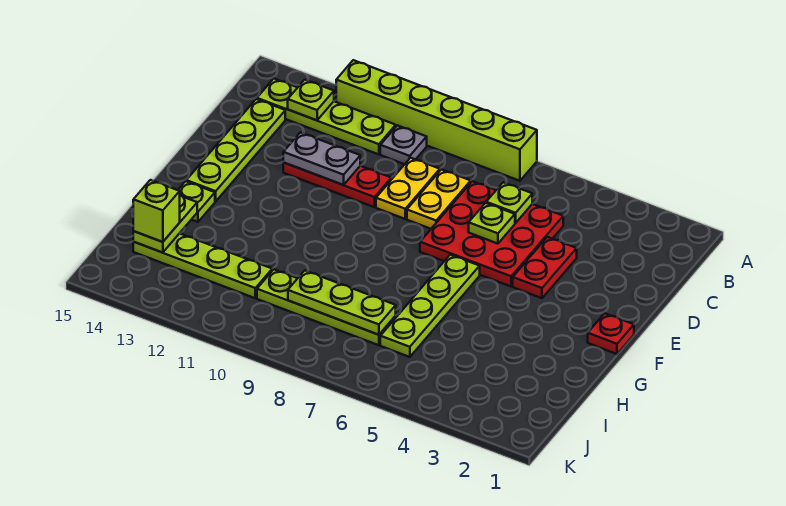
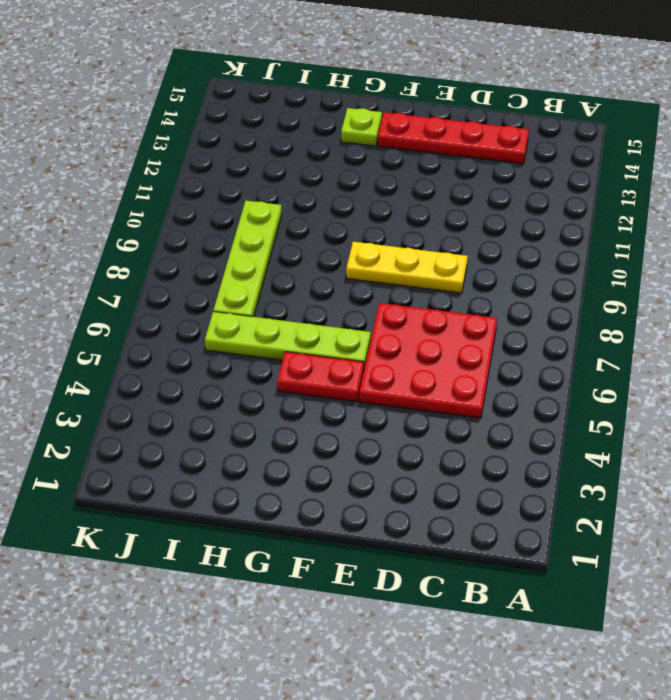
red plate C14:F14 level 1 -> lime plate C14:F14 level 1
yellow plate D9:F9 level 1 -> yellow plate C9:D9 level 1
red plate F5:G5 level 1 -> red plate D4:E4 level 1
none -> lime brick A7:A12 level 1
none -> grey plate B10 level 1
none -> lime plate B11:B14 level 1

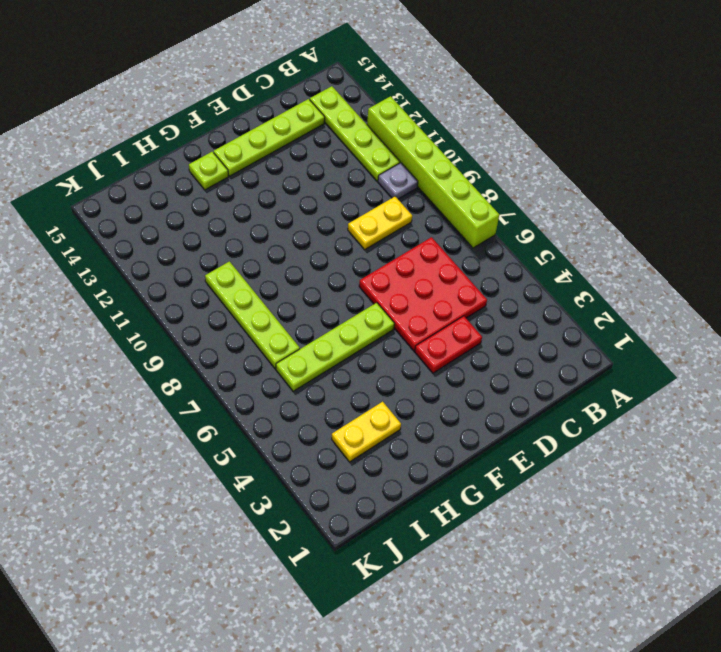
yellow plate H3:I3 level 1 -> yellow plate C8:D8 level 1
none -> red plate D10:D12 level 1
none -> red plate F1 level 1
none -> lime plate I11:I14 level 1

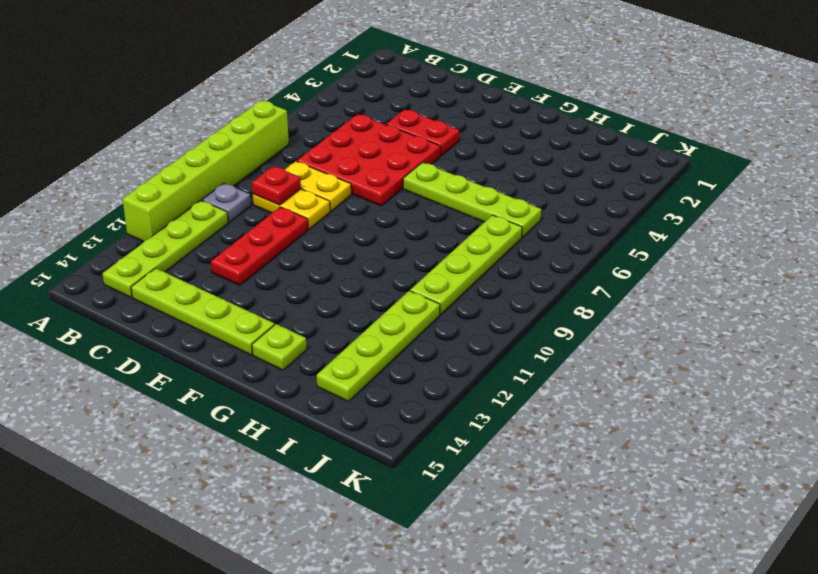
red plate C9 level 2 -> red plate F1 level 1
none -> lime plate B13 level 2
none -> lime plate C6 level 2
none -> lime plate D6 level 2

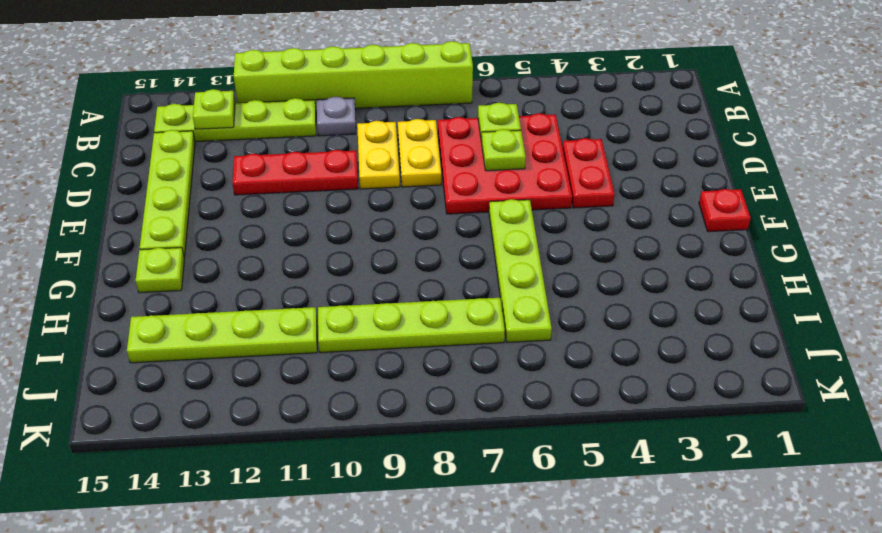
none -> grey plate D11:D12 level 2
none -> lime plate H14:I14 level 2
none -> lime plate I7:I9 level 2

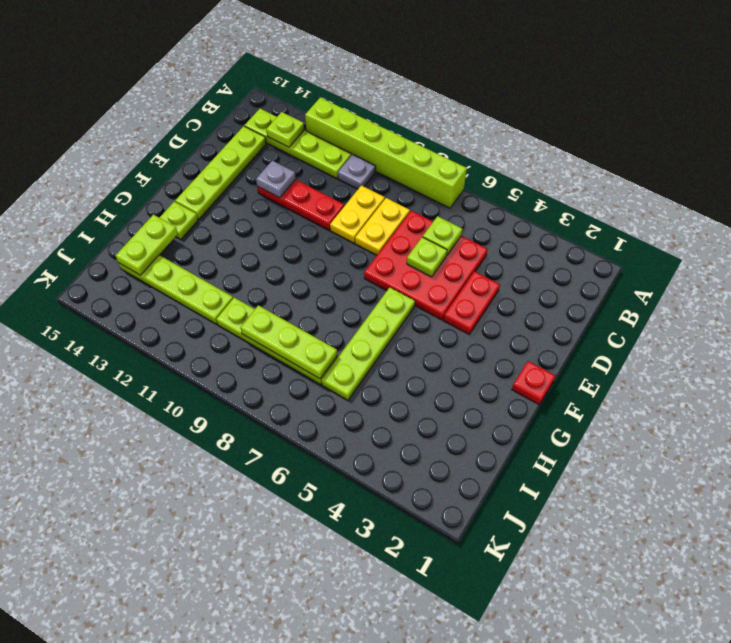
grey plate D12 level 2 -> grey plate D11:D12 level 2
none -> lime brick I14 level 3

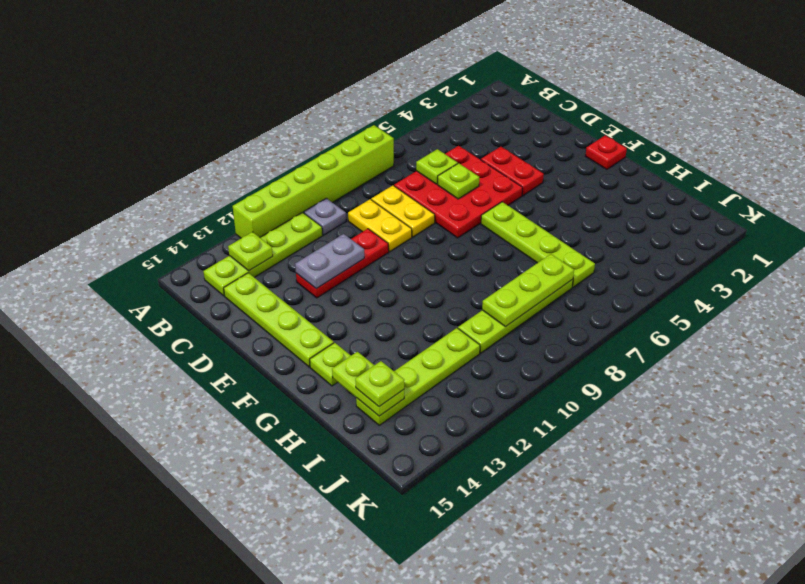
lime plate I14 level 3 -> lime brick I14 level 3

